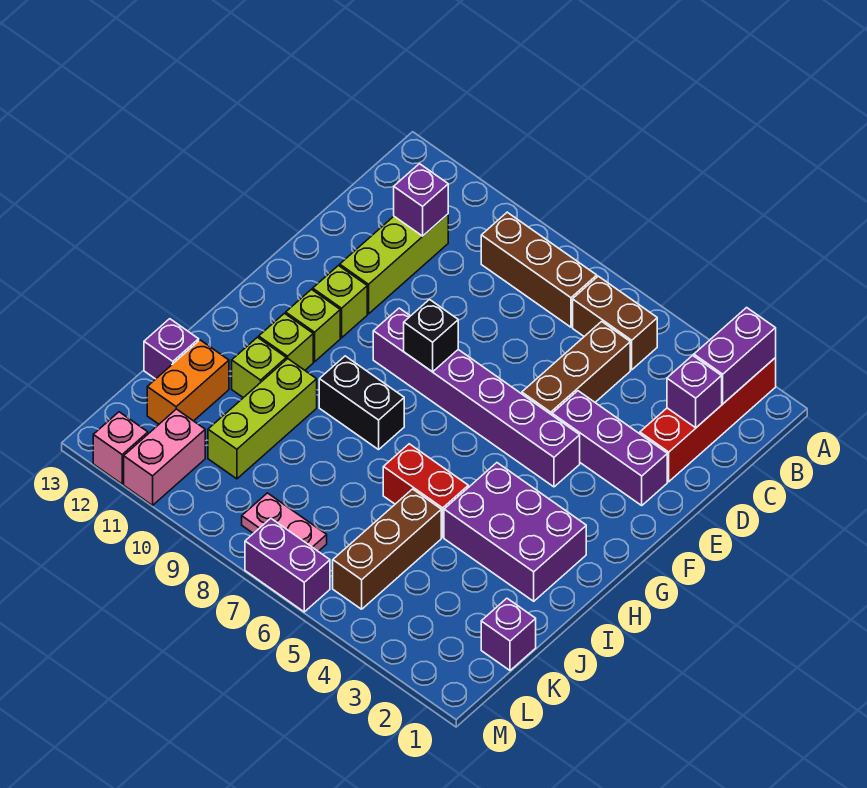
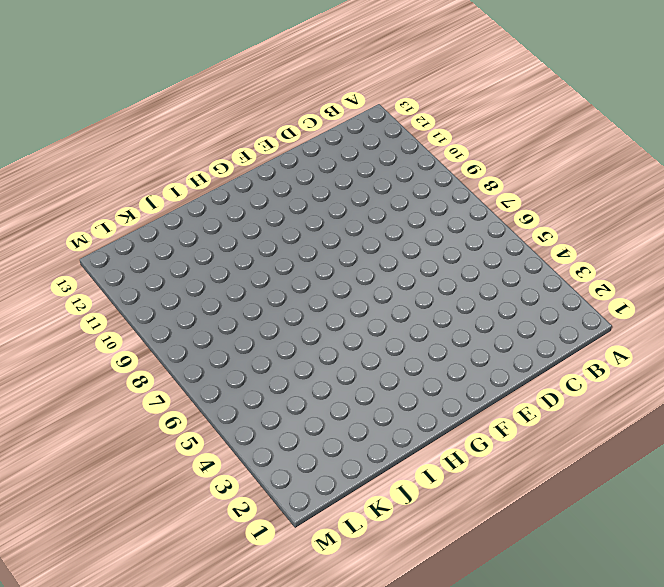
none -> red brick A2:D2 level 1
none -> brown brick B5:B6 level 1
none -> brown brick B7:B9 level 1

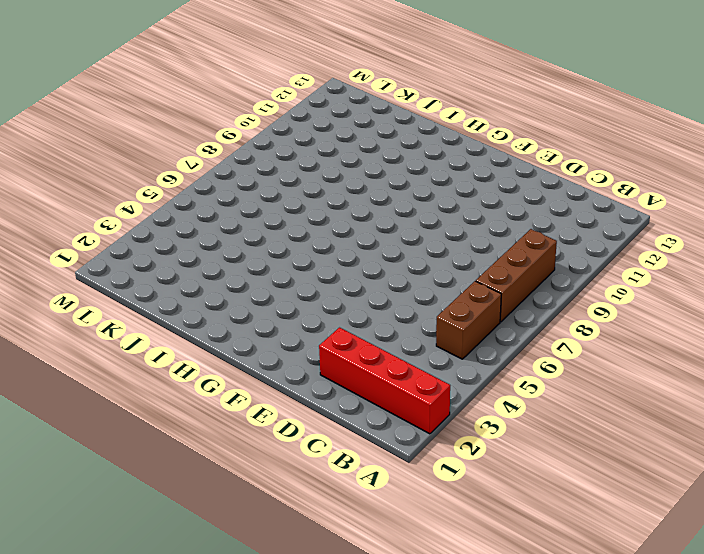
none -> brown brick C5:E5 level 1
none -> lime brick C11:E11 level 1
none -> purple brick E2:E4 level 1

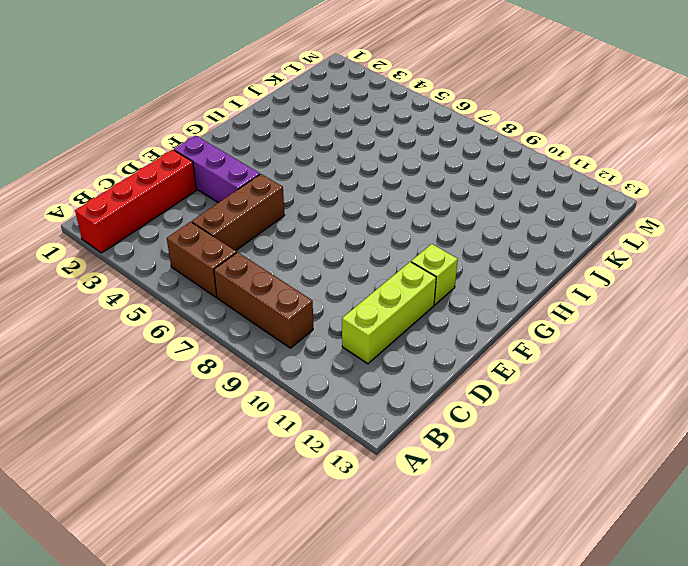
none -> purple brick F4:F9 level 1
none -> lime brick G11 level 1
none -> purple brick H2:I4 level 1

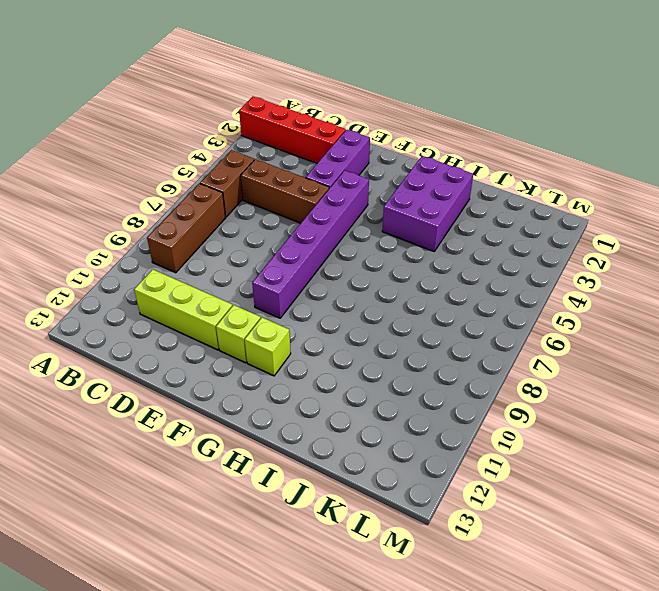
none -> black brick H8:H9 level 1
none -> lime brick H11 level 1
none -> red brick I5:I6 level 1

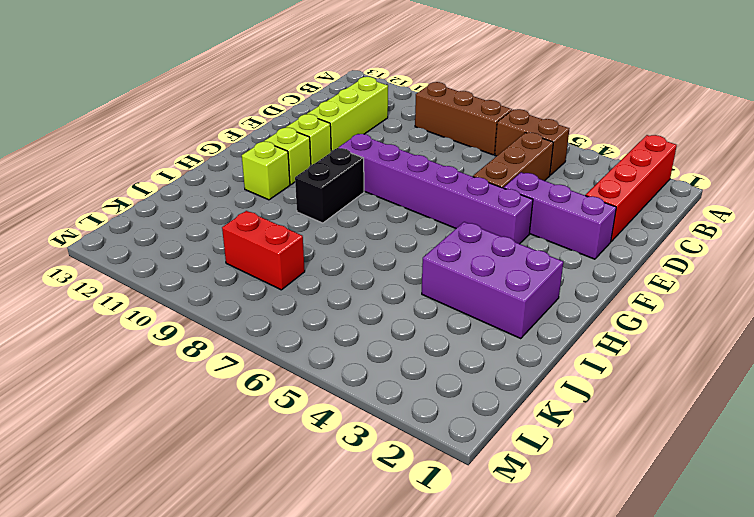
black brick G9:H9 level 1 -> black brick H8:H9 level 1
red brick K8:K9 level 1 -> red brick I5:I6 level 1
none -> lime brick I10:K10 level 1
none -> lime brick I11 level 1
none -> brown brick J5:L5 level 1

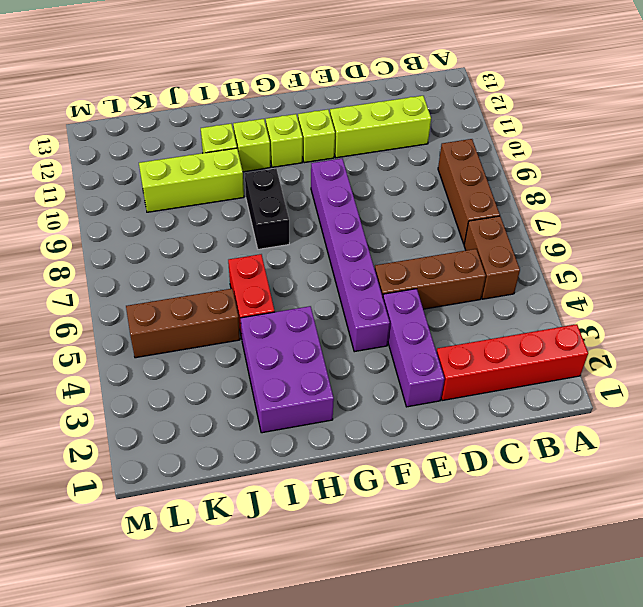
none -> orange brick J12:K12 level 1
none -> purple brick J13 level 1
none -> purple brick K1 level 1

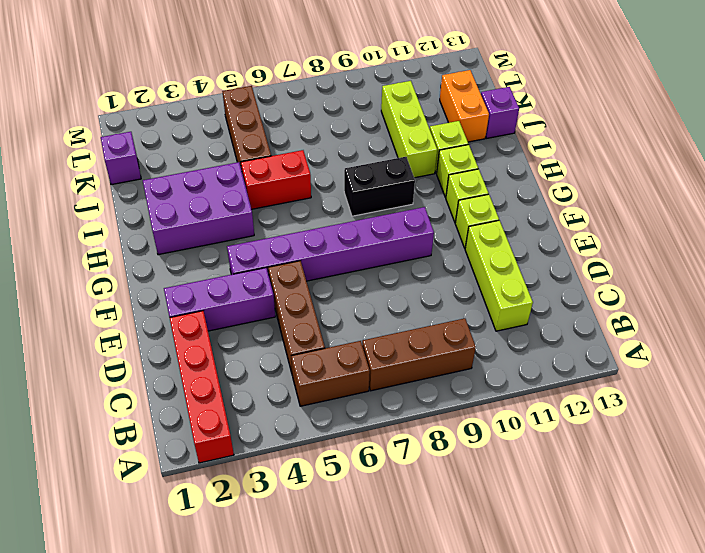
none -> pink plate L7:L8 level 1
none -> pink brick L11:M11 level 1
none -> purple brick M6:M7 level 1

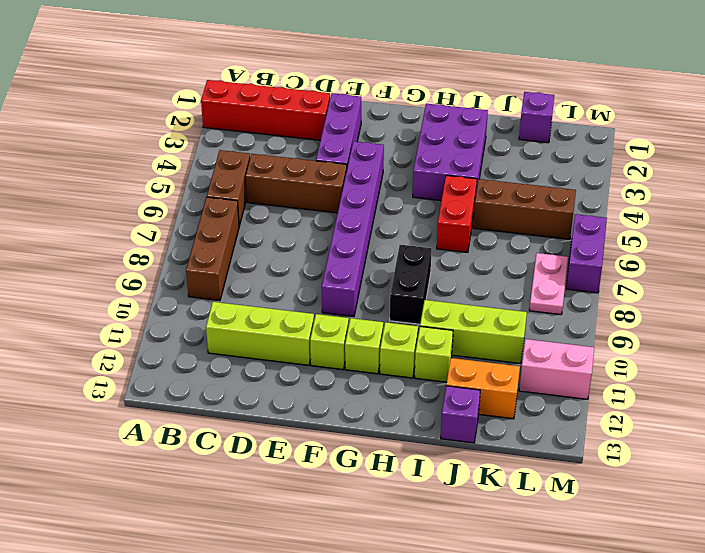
none -> pink brick M12 level 1
none -> purple brick A2:B2 level 2
none -> purple brick C2 level 2

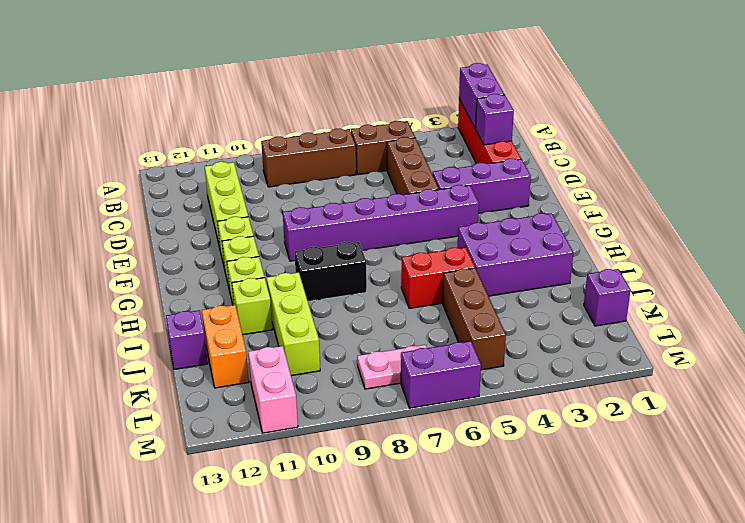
none -> pink brick M12 level 1
none -> purple brick C11 level 2
none -> black brick F8 level 2

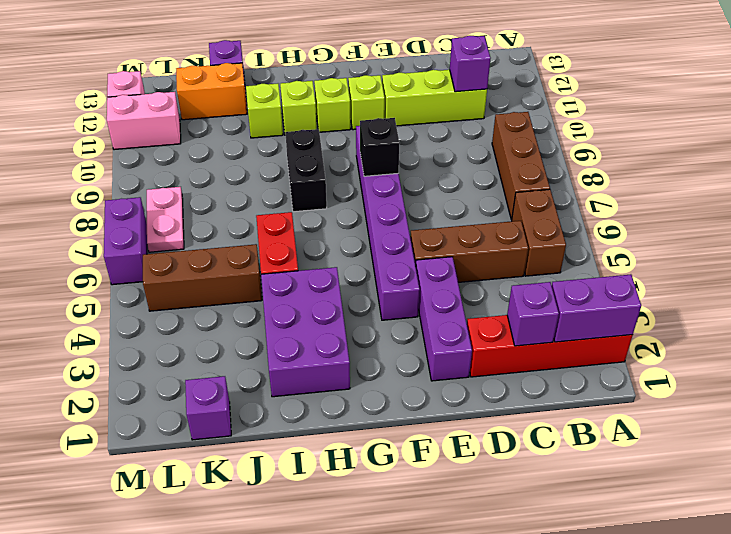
none -> lime brick I10:K10 level 1

